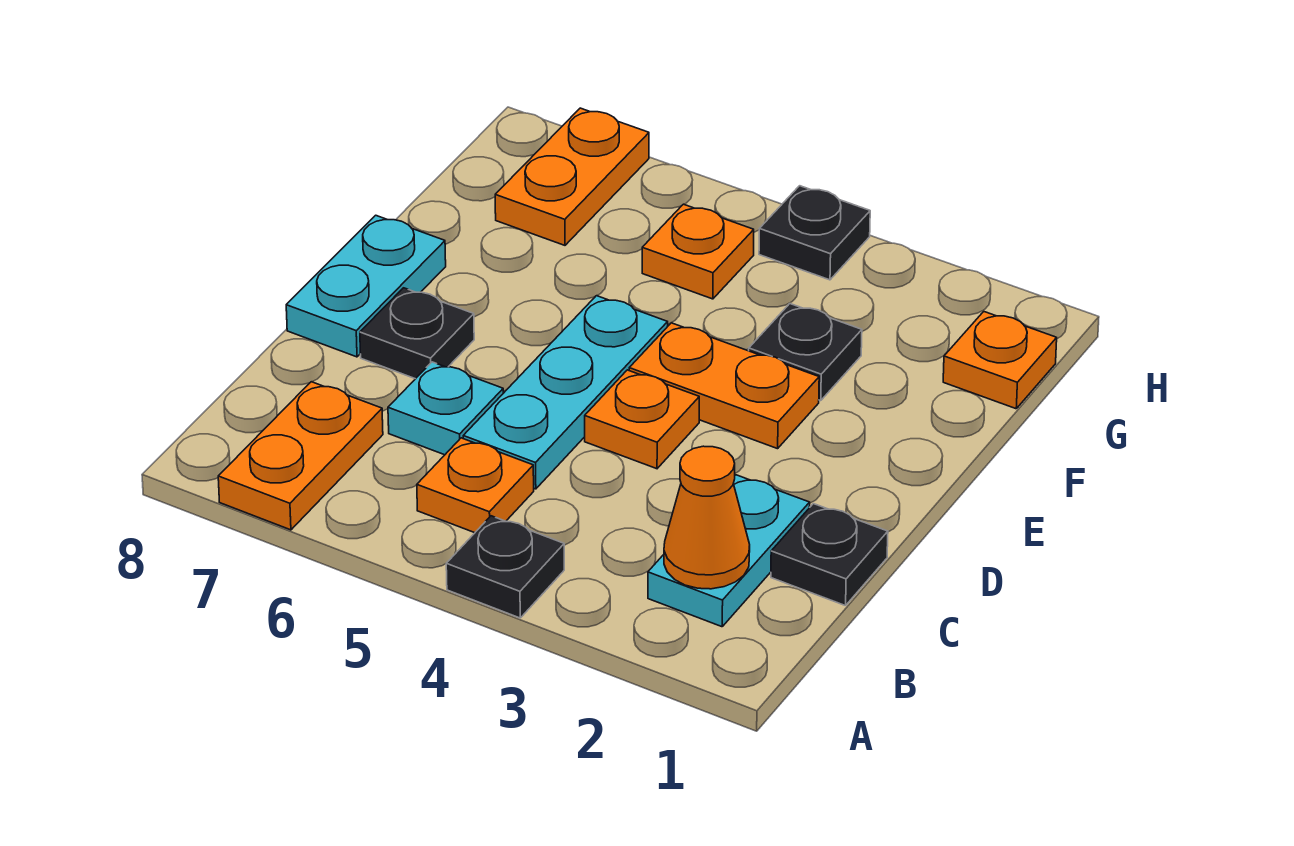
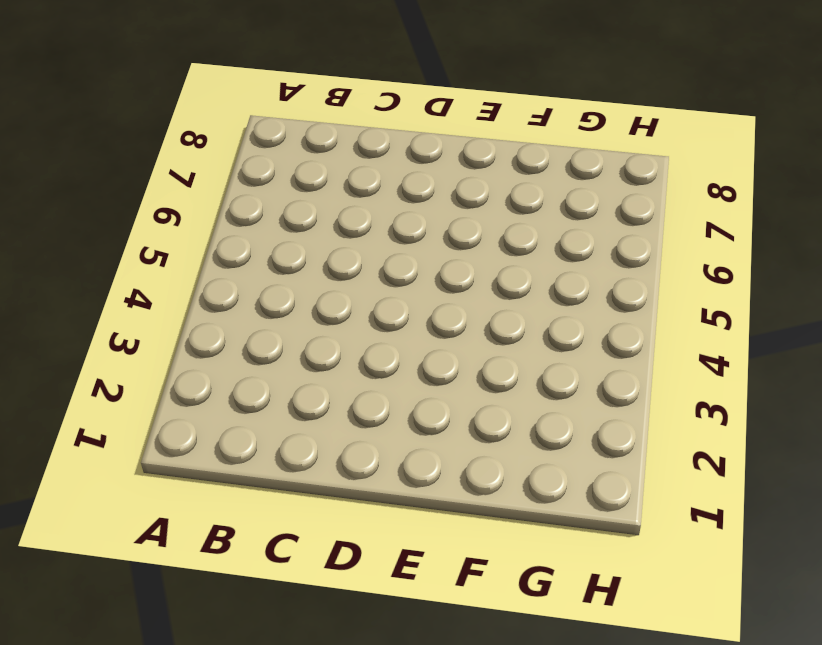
none -> black plate A4 level 1
none -> orange plate A7:B7 level 1
none -> cyan plate B2:C2 level 1

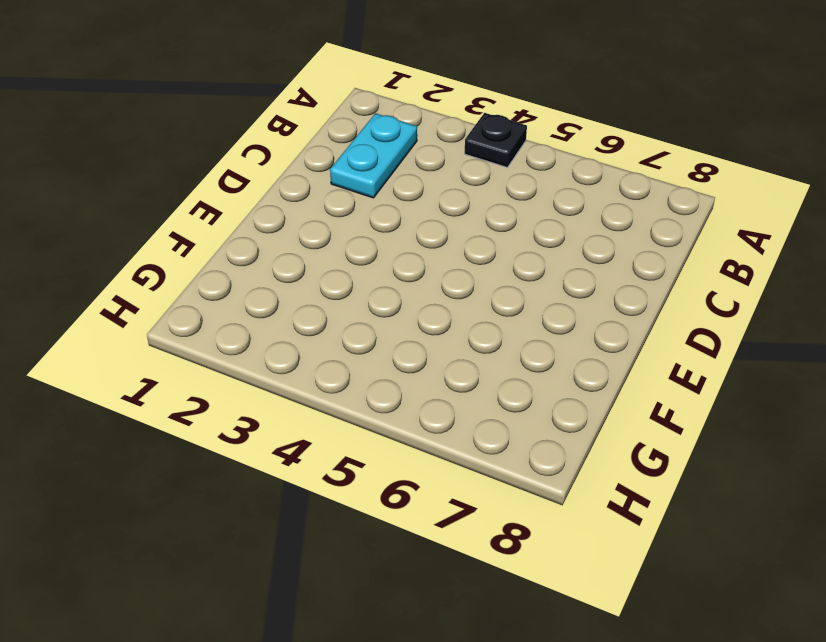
none -> orange plate A7:B7 level 1
none -> orange plate B5 level 1
none -> black plate C1 level 1

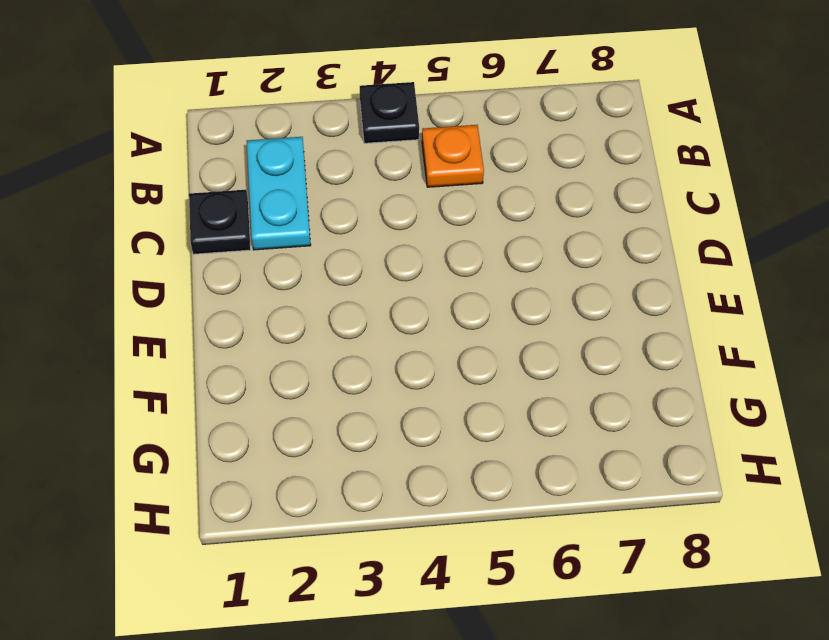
none -> orange plate A7:B7 level 1
none -> cyan plate C5:E5 level 1
none -> cyan plate C6 level 1

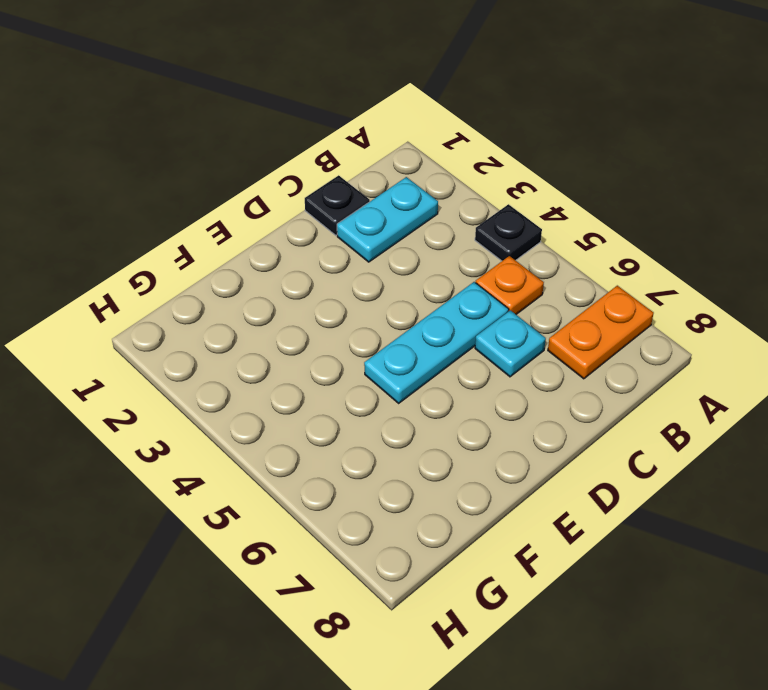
none -> orange plate D4 level 1
none -> black plate D7 level 1
none -> cyan plate D8:E8 level 1

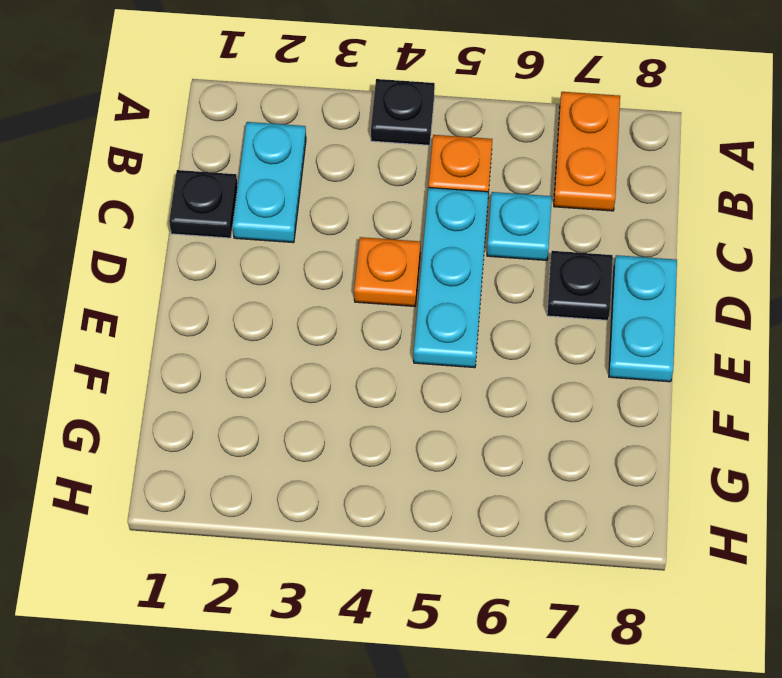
none -> orange plate E3:E4 level 1
none -> black plate F3 level 1
none -> orange plate G1 level 1

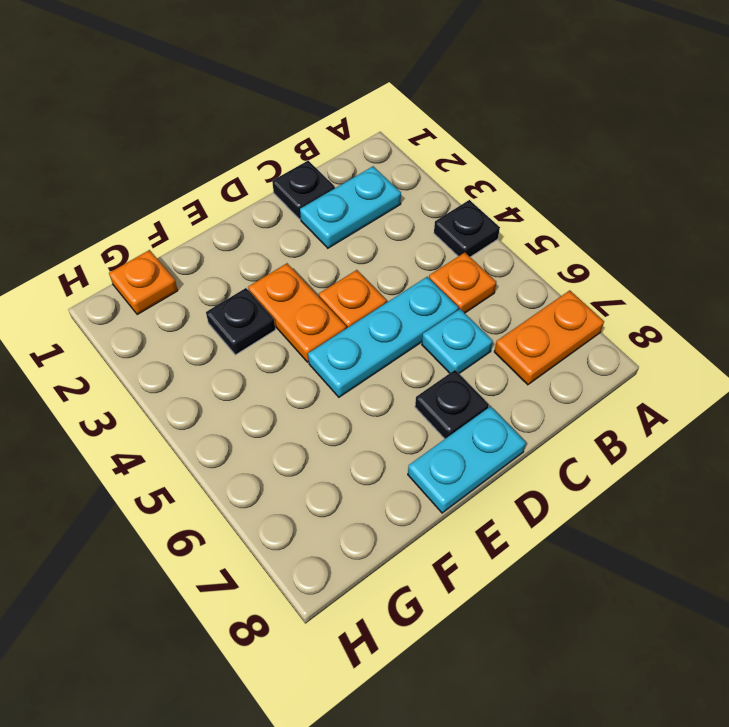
none -> orange plate G5 level 1
none -> orange plate G7:H7 level 1
none -> black plate H4 level 1

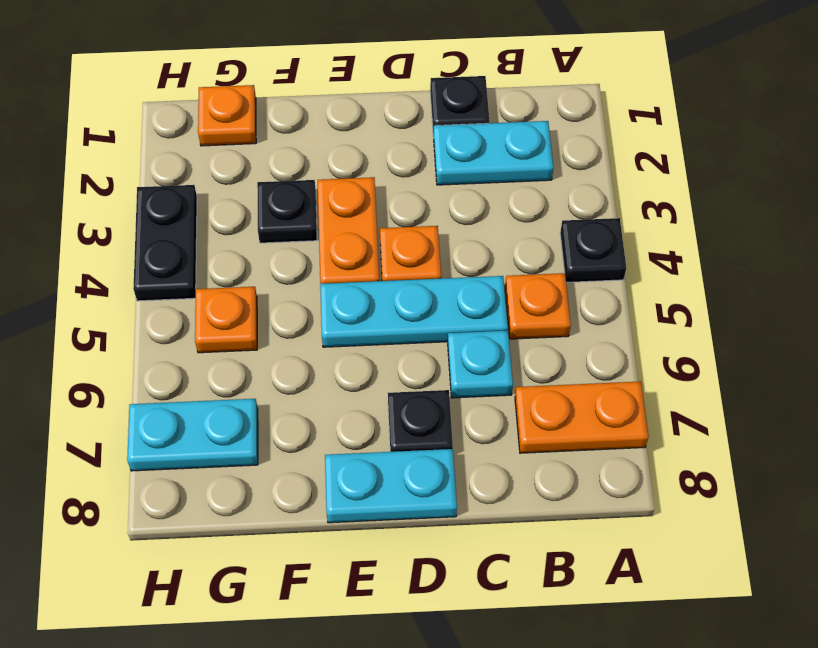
cyan plate G7:H7 level 1 -> orange plate G7:H7 level 1
black plate H3:H4 level 1 -> black plate H4 level 1
none -> orange cone B2 level 2

